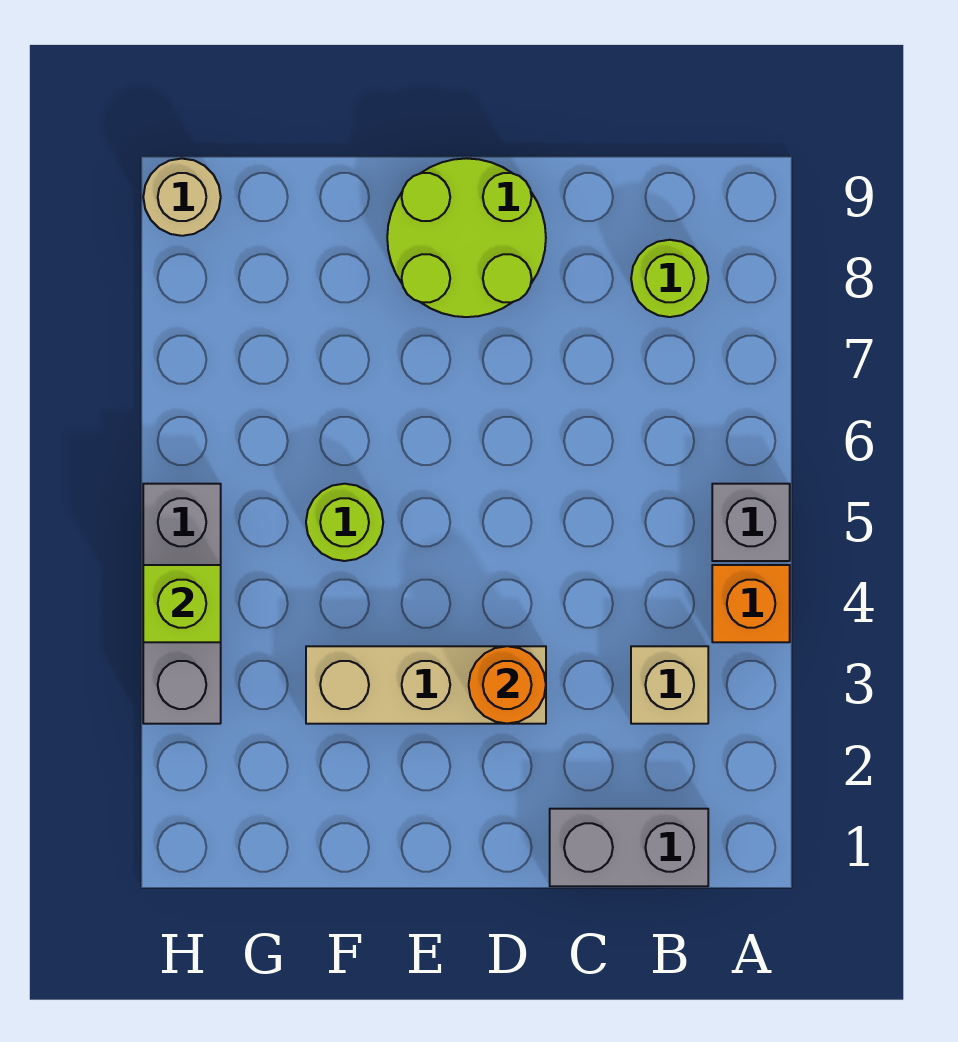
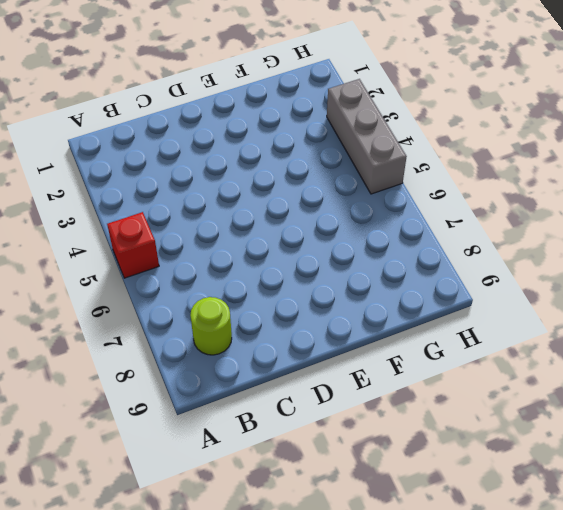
red brick A5 level 1 -> grey brick A5 level 1
none -> orange brick A4 level 1
none -> grey brick B1:C1 level 1
none -> tan brick B3 level 1

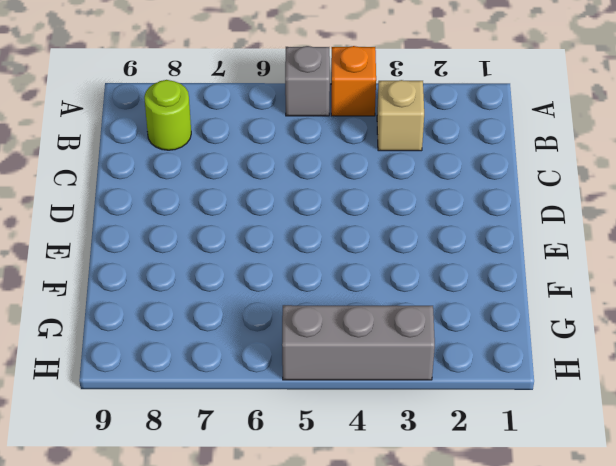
none -> grey brick B1:C1 level 1
none -> tan brick D3:F3 level 1
none -> lime round brick D8:E9 level 1

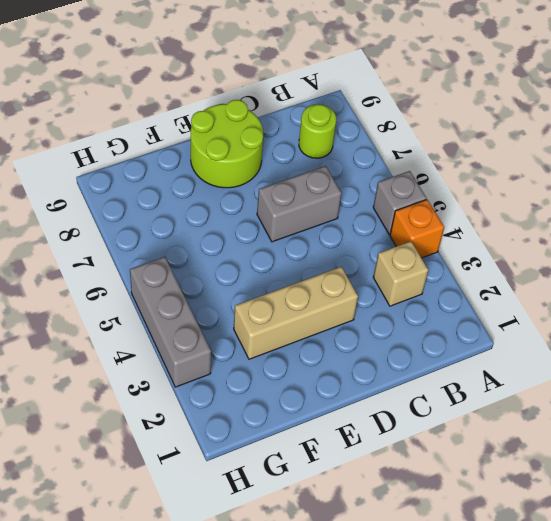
grey brick C6:D6 level 1 -> grey brick B1:C1 level 1
none -> lime round brick F5 level 1
none -> tan round brick H9 level 1
none -> orange round brick D3 level 2

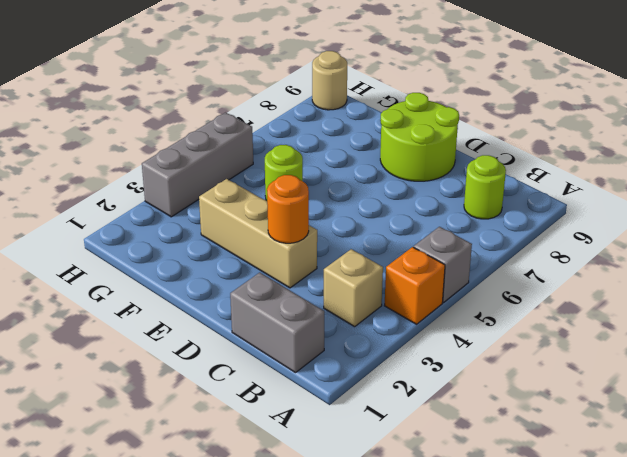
none -> lime brick H4 level 2

